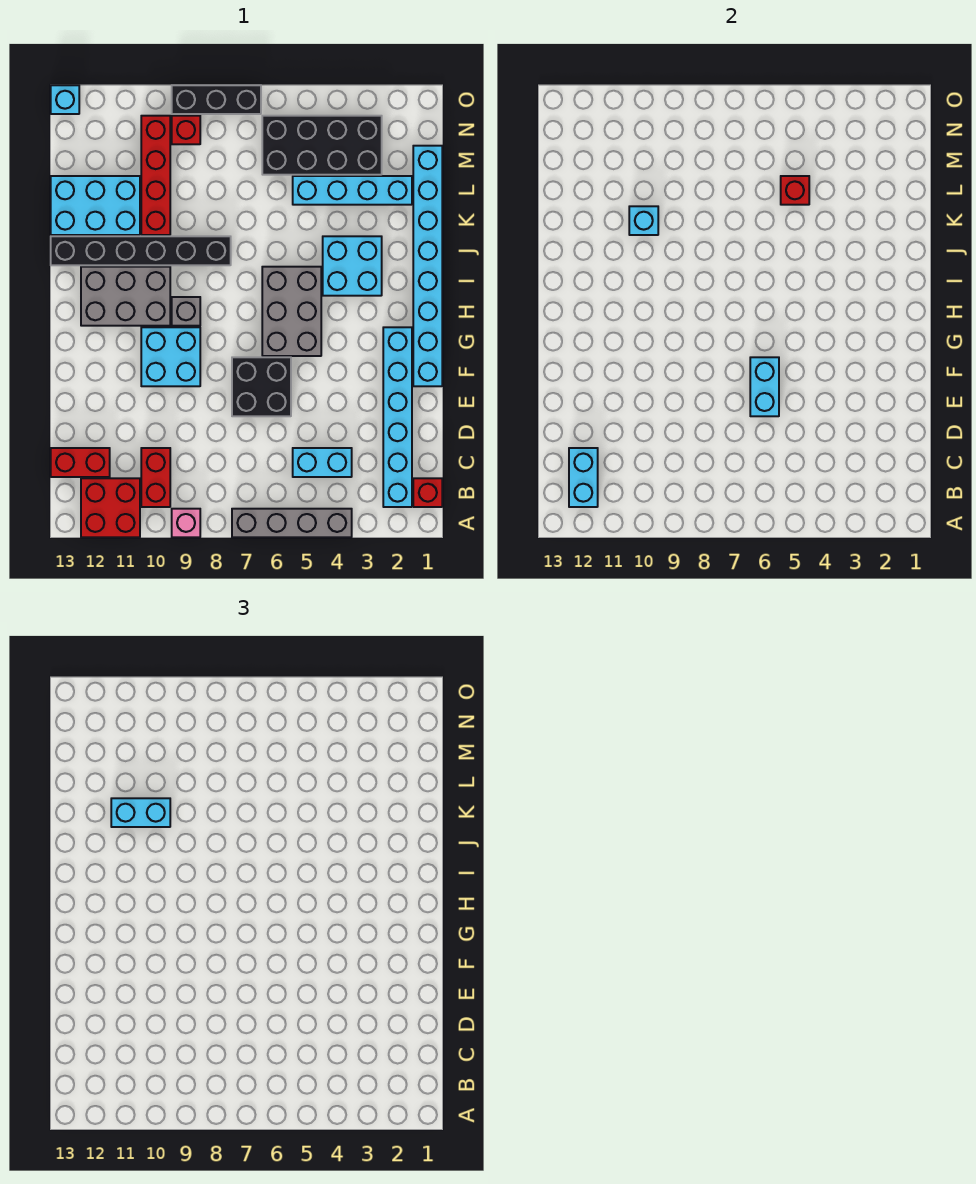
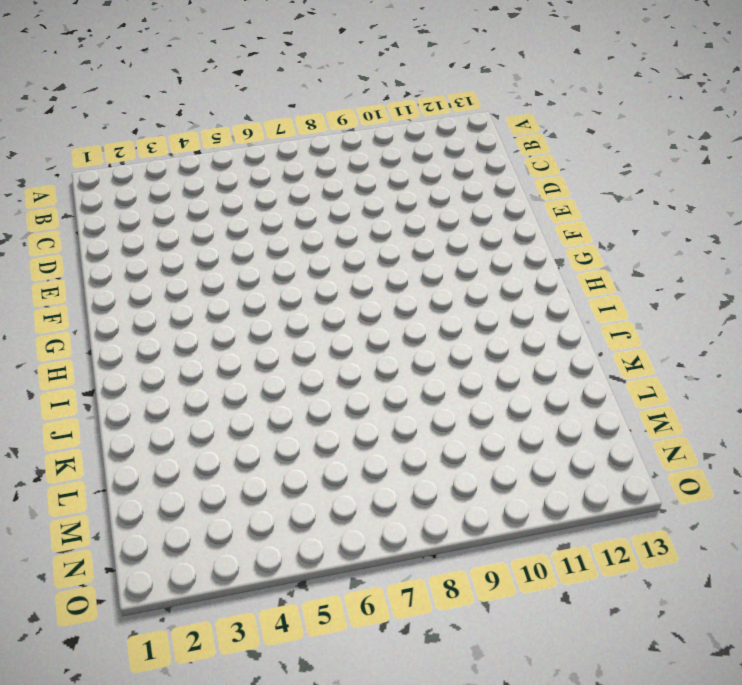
none -> grey brick A4:A7 level 1
none -> pink brick A9 level 1
none -> red brick A11:B12 level 1

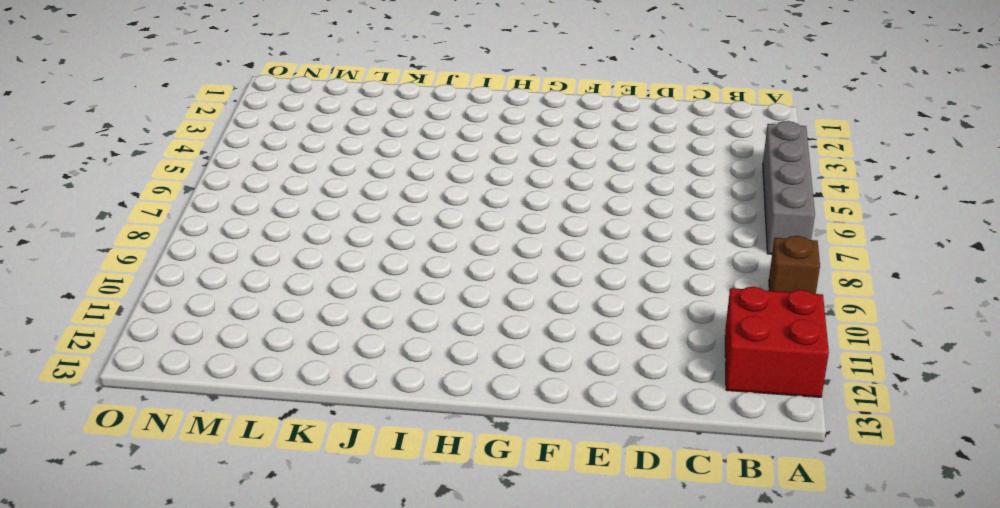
brown brick A9 level 1 -> pink brick A9 level 1
none -> red brick B1 level 1
none -> cyan brick B2:G2 level 1
none -> red brick B10:C10 level 1

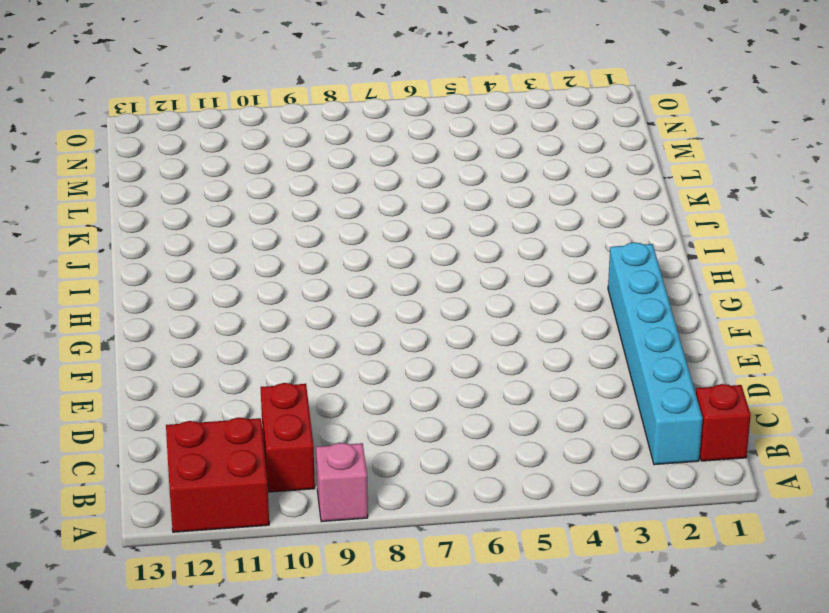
none -> grey brick A4:A7 level 1
none -> cyan brick C4:C5 level 1
none -> red brick C12:C13 level 1

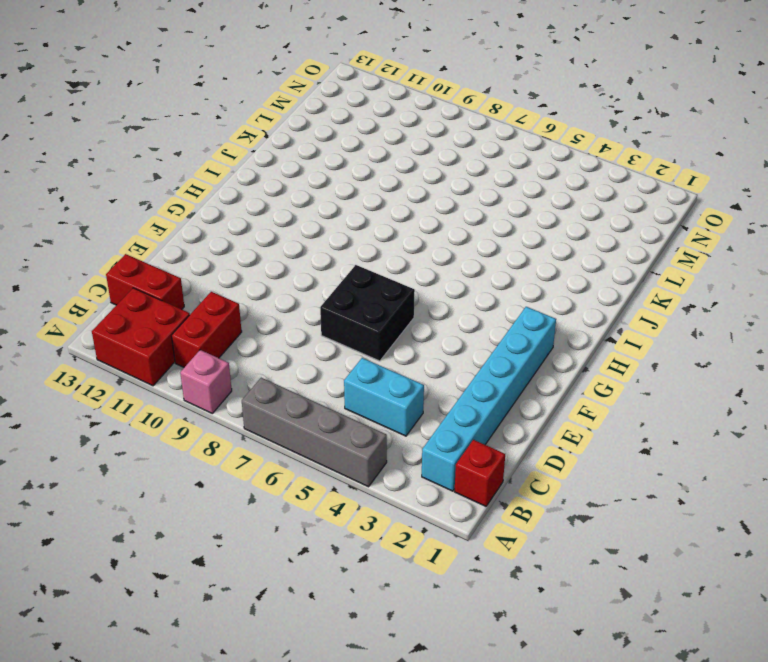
none -> cyan brick F1:M1 level 1
none -> cyan brick F9:G10 level 1
none -> grey brick G5:I6 level 1

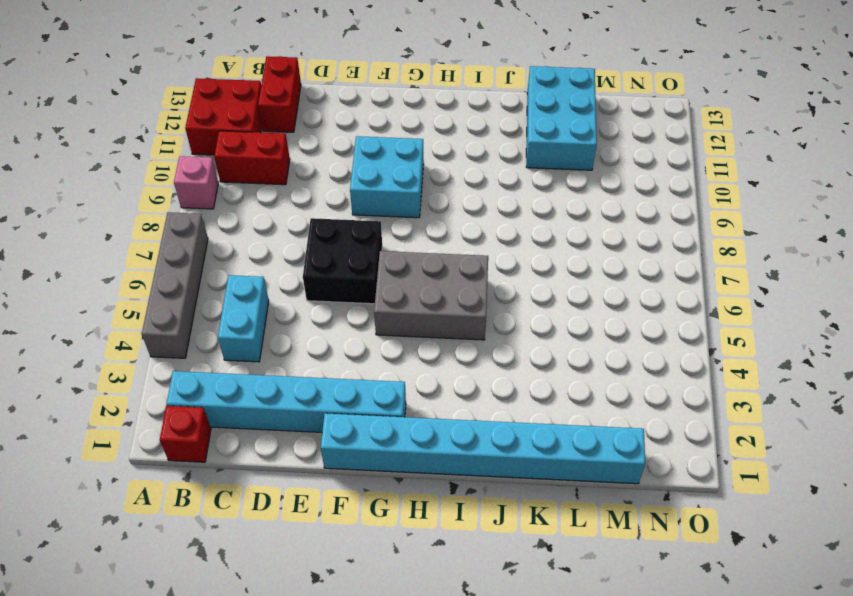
none -> grey brick H9 level 1
none -> grey brick H10:I12 level 1
none -> cyan brick I3:J4 level 1

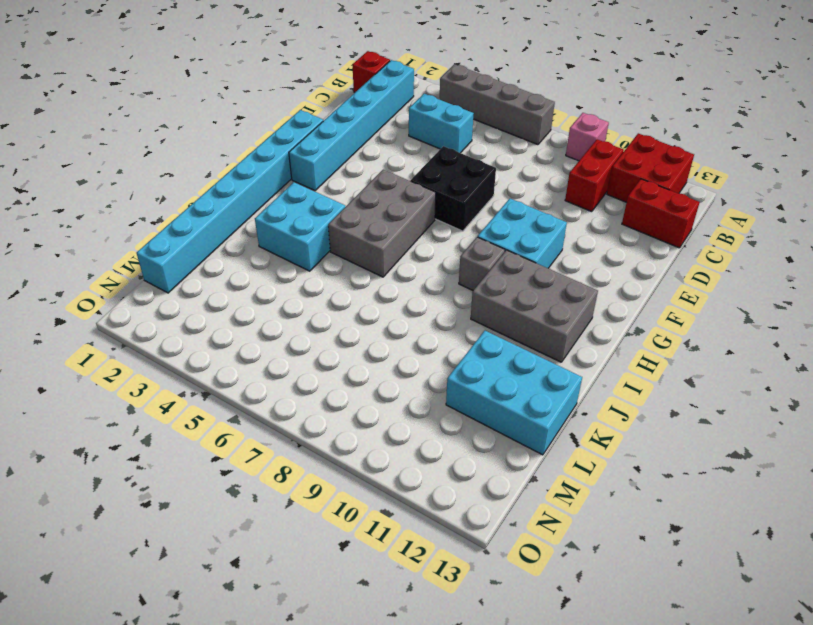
none -> black brick J8:J13 level 1
none -> red brick K10:N10 level 1
none -> cyan brick L2:L5 level 1

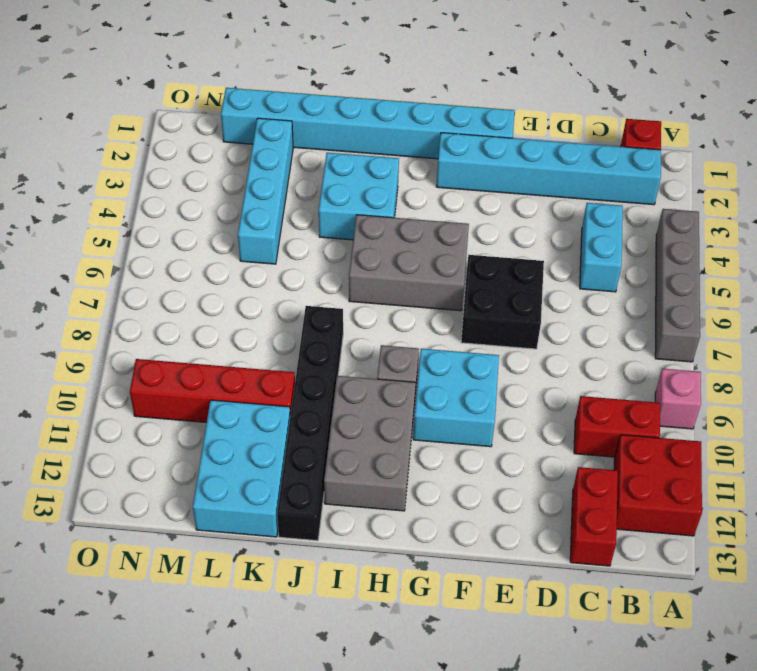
none -> black brick M3:N6 level 1
none -> red brick N9 level 1
none -> black brick O7:O9 level 1

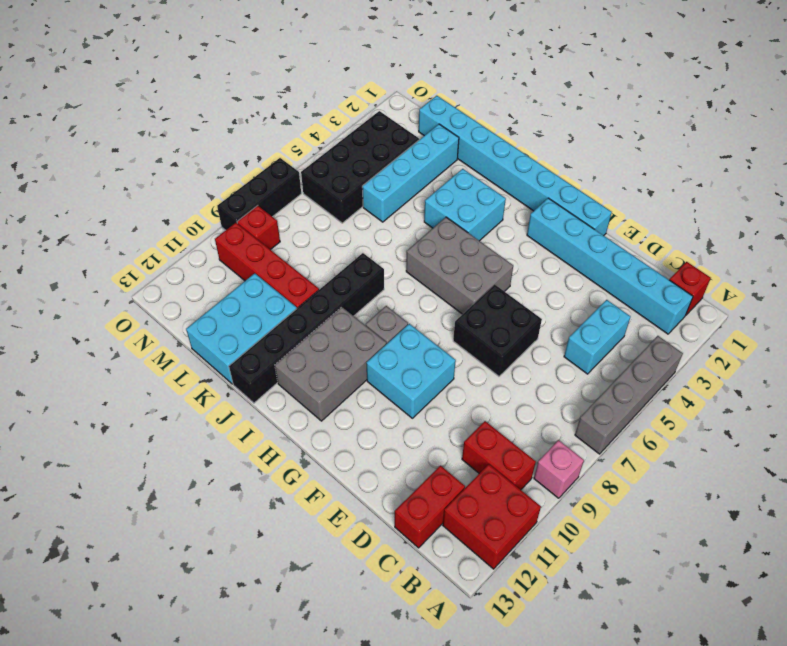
none -> cyan brick O13 level 1
none -> cyan brick B12:C12 level 2
none -> cyan brick E6:F6 level 2

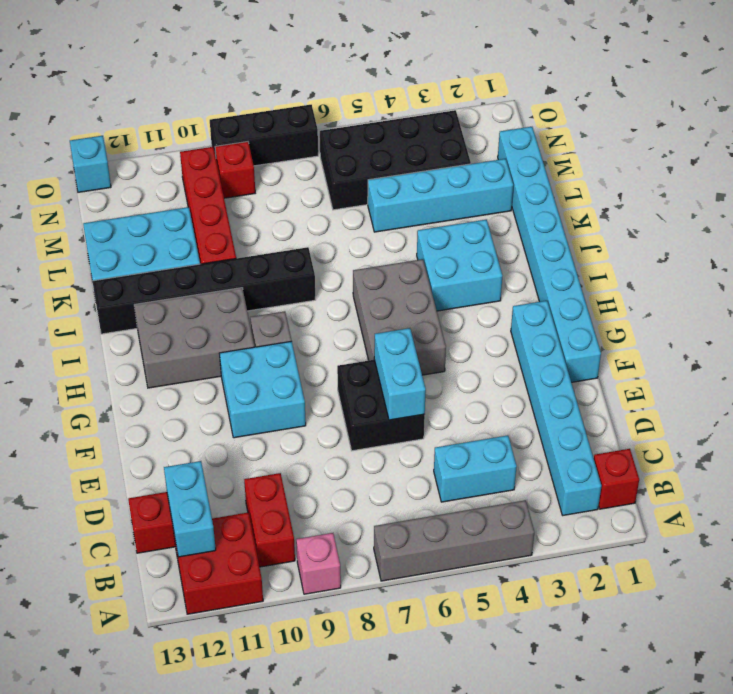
none -> cyan brick K10 level 2
none -> red brick L5 level 2
none -> cyan brick K10:K11 level 3

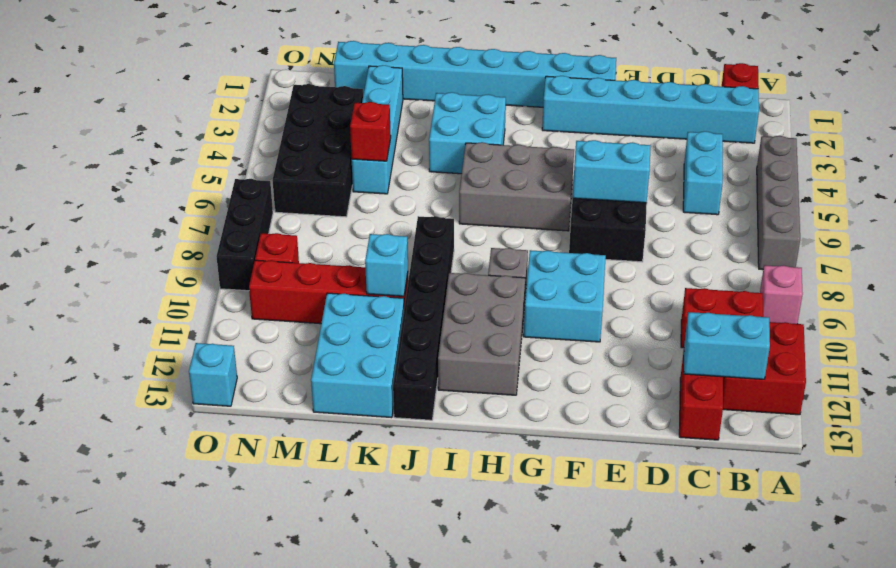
none -> cyan brick K10:K11 level 3

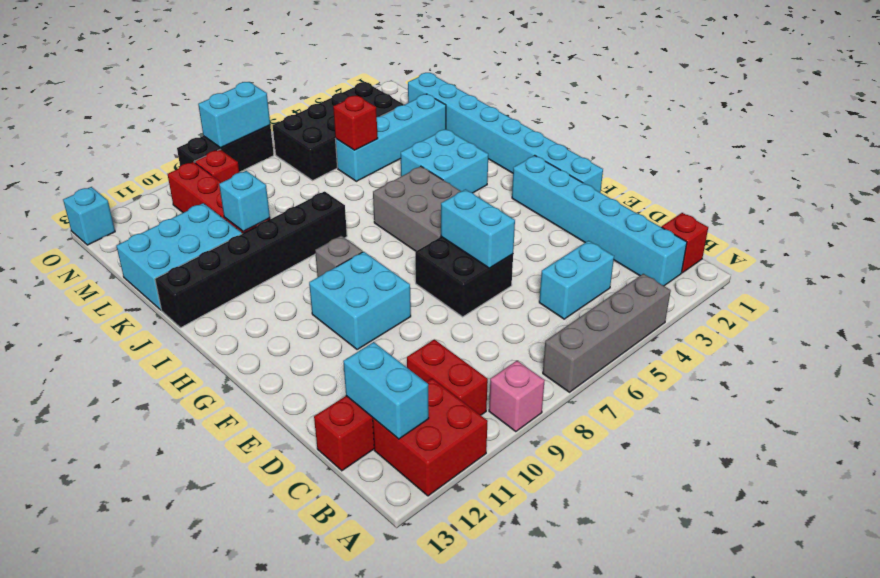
cyan brick O7:O8 level 2 -> cyan brick K10:K11 level 3
none -> grey brick H10:I12 level 1

